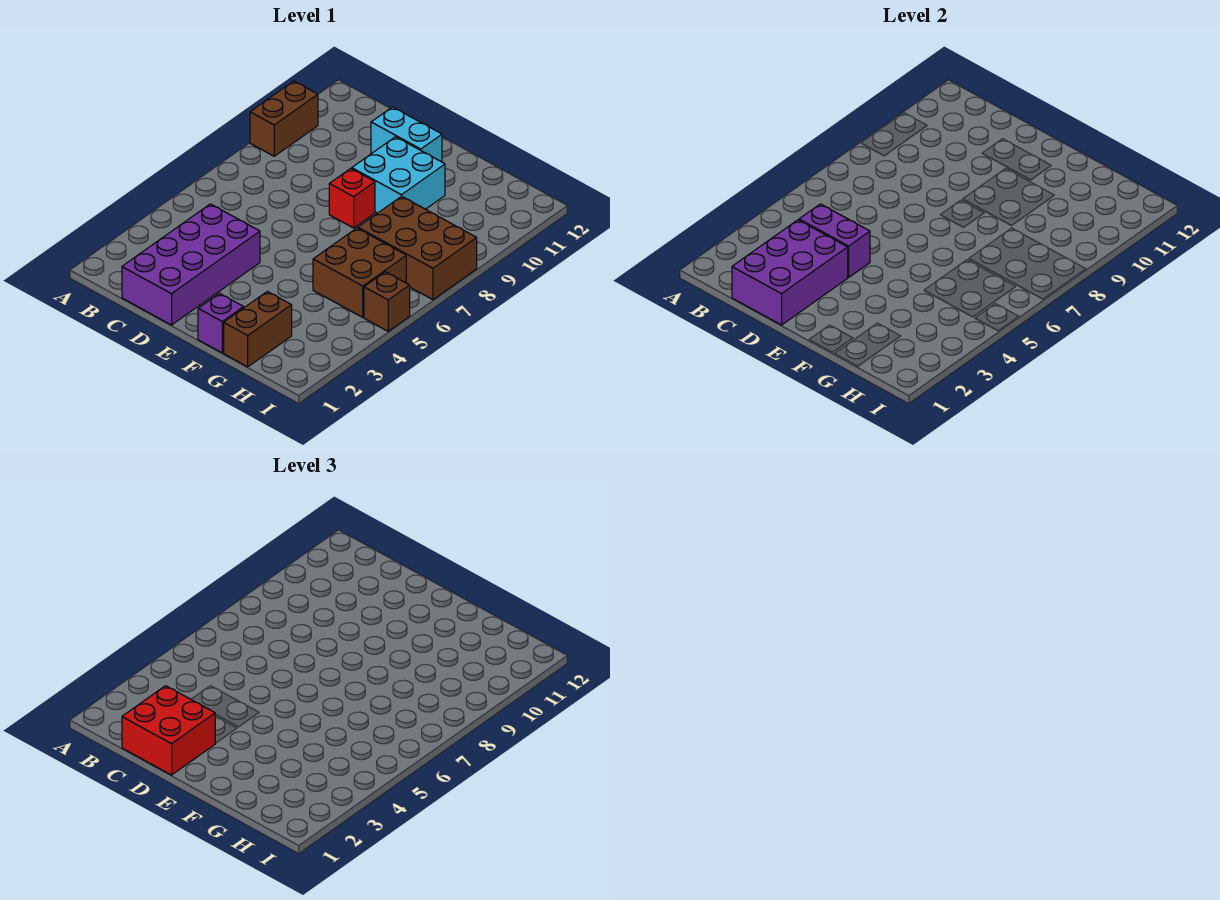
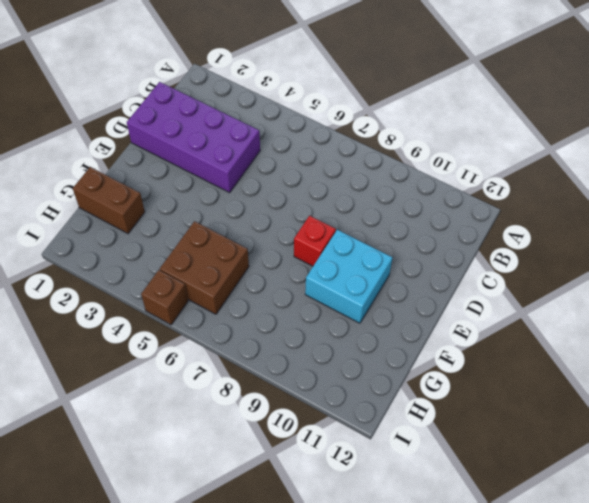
none -> brown brick A9:A10 level 1
none -> cyan brick D11:E11 level 1
none -> purple brick F1 level 1

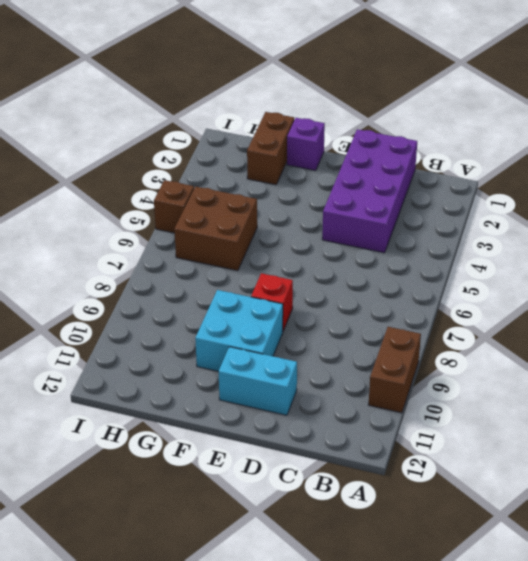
none -> brown brick G7:I8 level 1
none -> purple brick C1:D3 level 2
none -> purple brick C4:D4 level 2

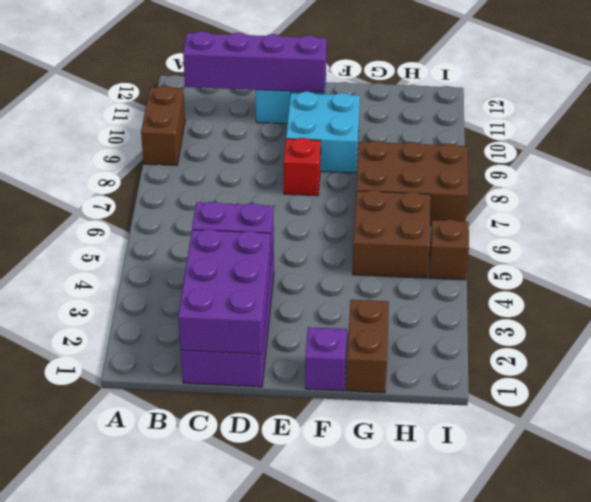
purple brick B11:E11 level 2 -> none
none -> red brick C1:D2 level 3

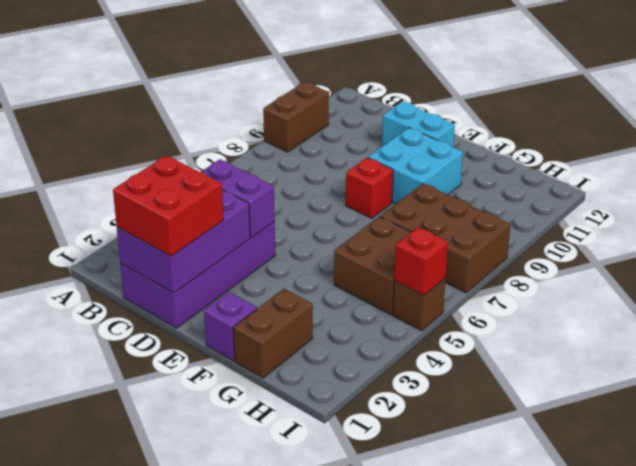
red brick I5 level 2 -> none

